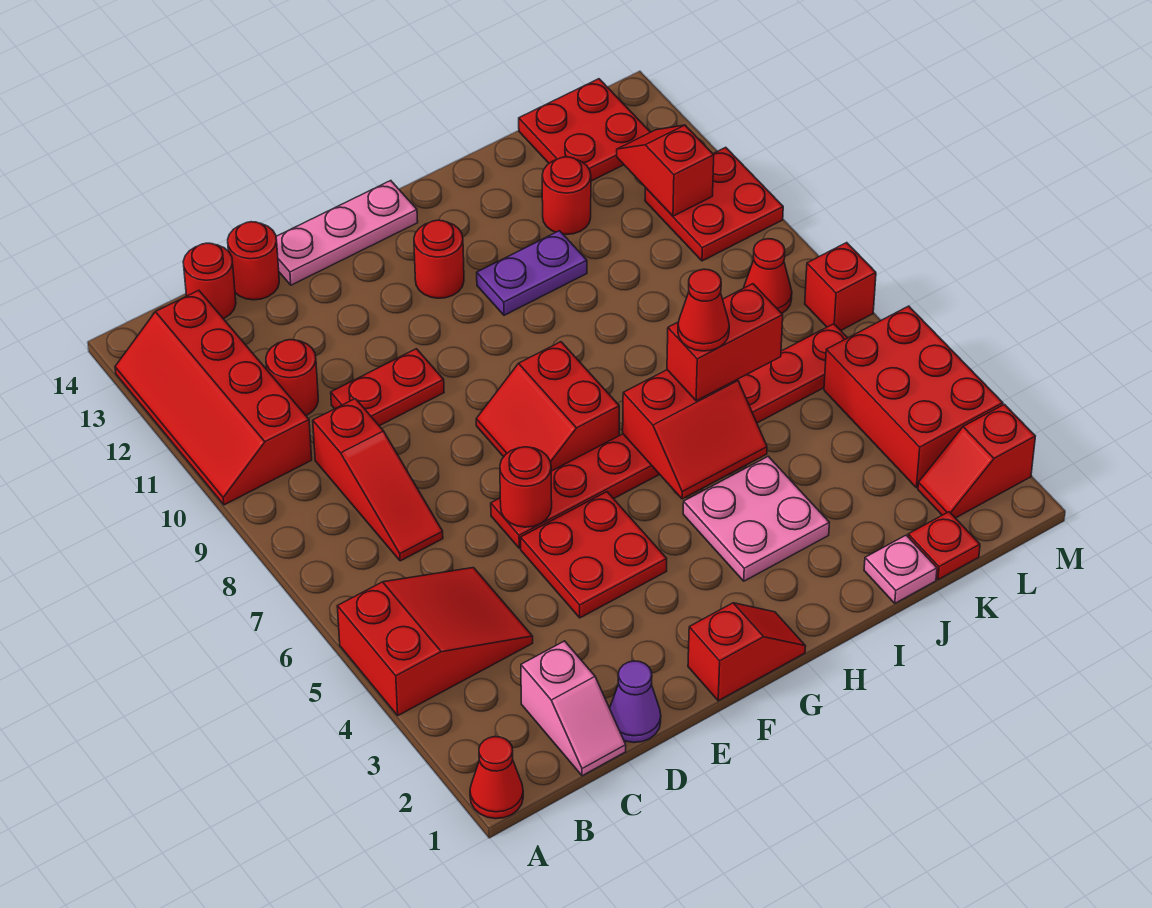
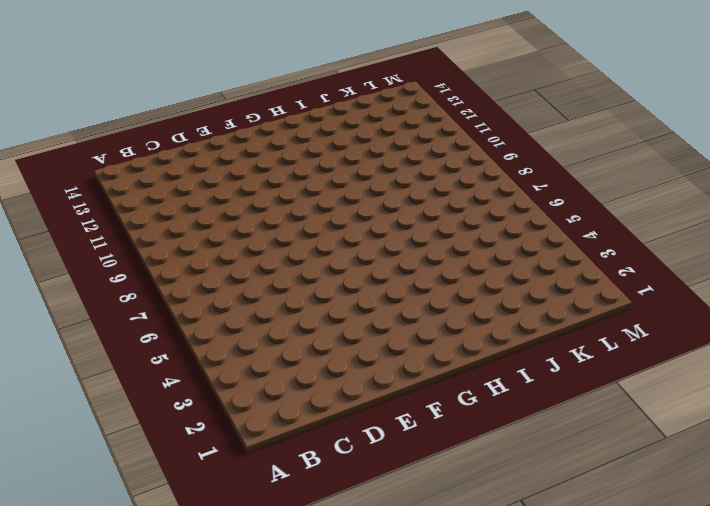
none -> red cone A1 level 1
none -> red slope A4:C5 level 1 top A
none -> red slope A10:B13 level 1 top B
none -> pink slope C1:C2 level 1 top 2

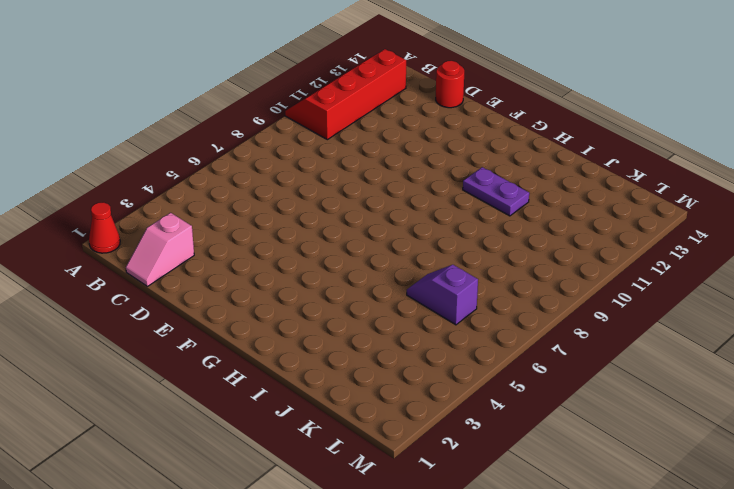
purple slope J6:K6 level 1 top K -> red plate E6:L6 level 1
none -> red slope A4:C5 level 1 top A
none -> red slope C7:C9 level 1 top 9
none -> red round brick C11 level 1
none -> red round brick C14 level 1

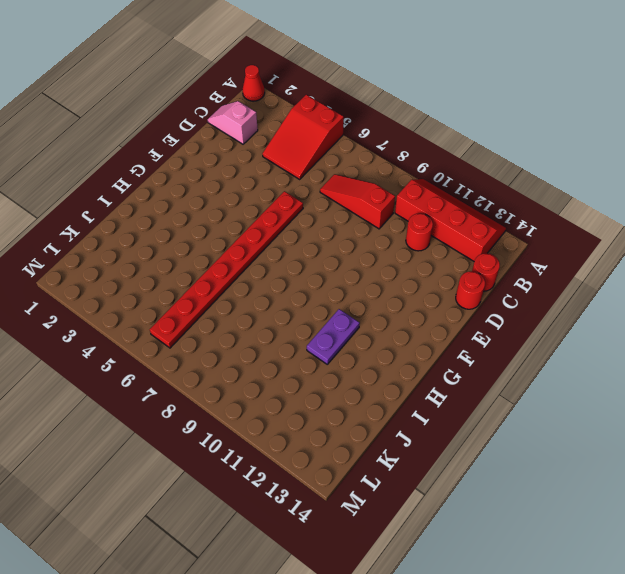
none -> purple cone D1 level 1
none -> red plate D10:E10 level 1
none -> red plate E4:F5 level 1
none -> pink plate E14:G14 level 1

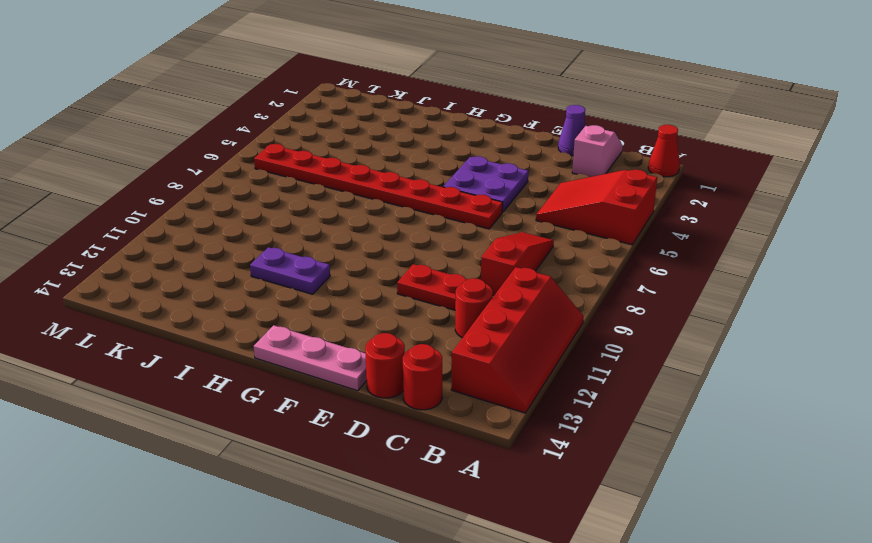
purple plate E4:F5 level 1 -> red plate E4:F5 level 1
none -> red slope F1:G1 level 1 top F
none -> red slope F7:G8 level 1 top G
none -> red round brick G12 level 1
none -> pink plate H3:I4 level 1

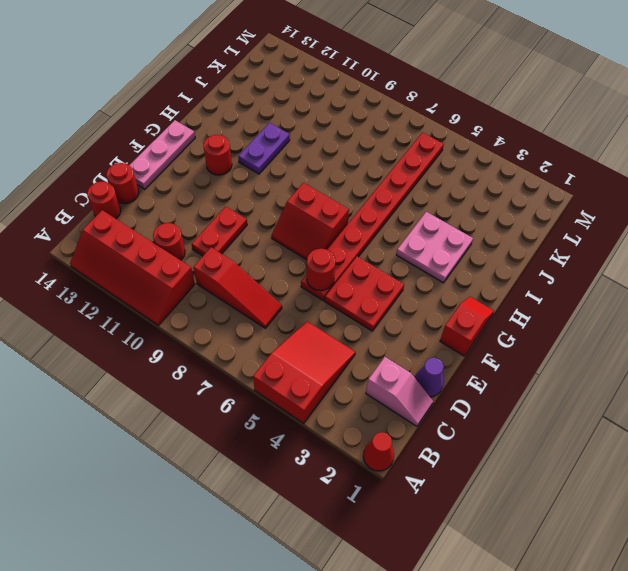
none -> pink plate J1 level 1
none -> red round brick J12 level 1
none -> red plate K1 level 1
none -> red plate K13:L14 level 1

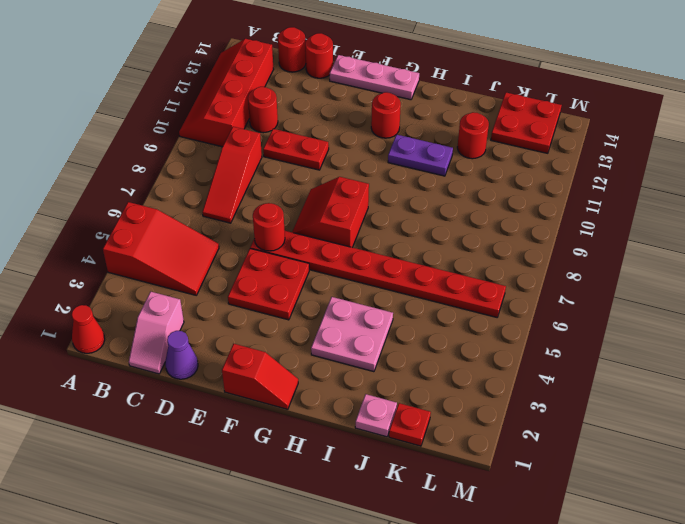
none -> red slope L2:M2 level 1 top M
none -> red brick L3:M5 level 1
none -> red cone L8 level 1
none -> red plate L10:M11 level 1

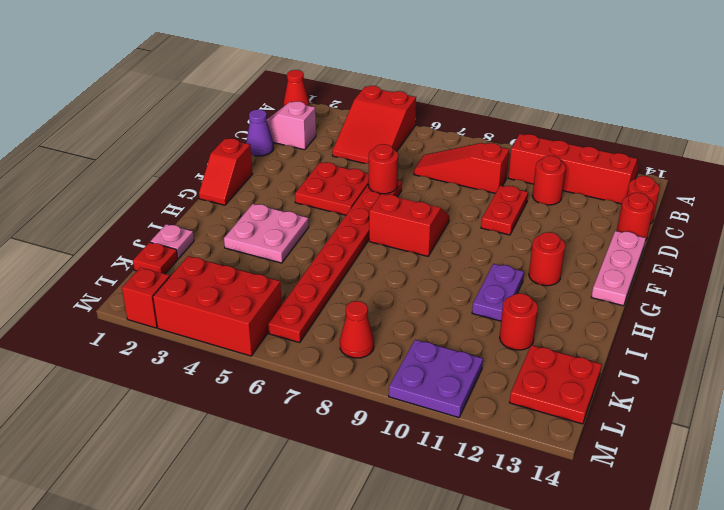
purple plate L10:M11 level 1 -> red plate L10:M11 level 1
none -> red brick M7 level 1
none -> red slope H5:I6 level 2 top 6
none -> red slope L11:L12 level 2 top 11
none -> red brick I6:J6 level 3

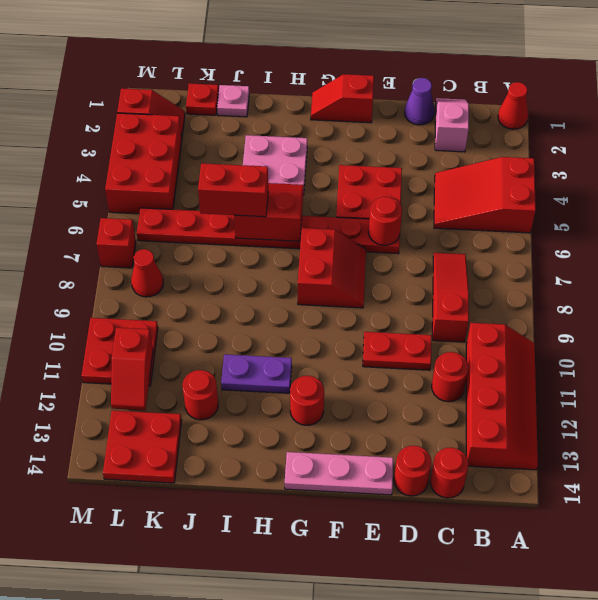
none -> red cone I6 level 4

